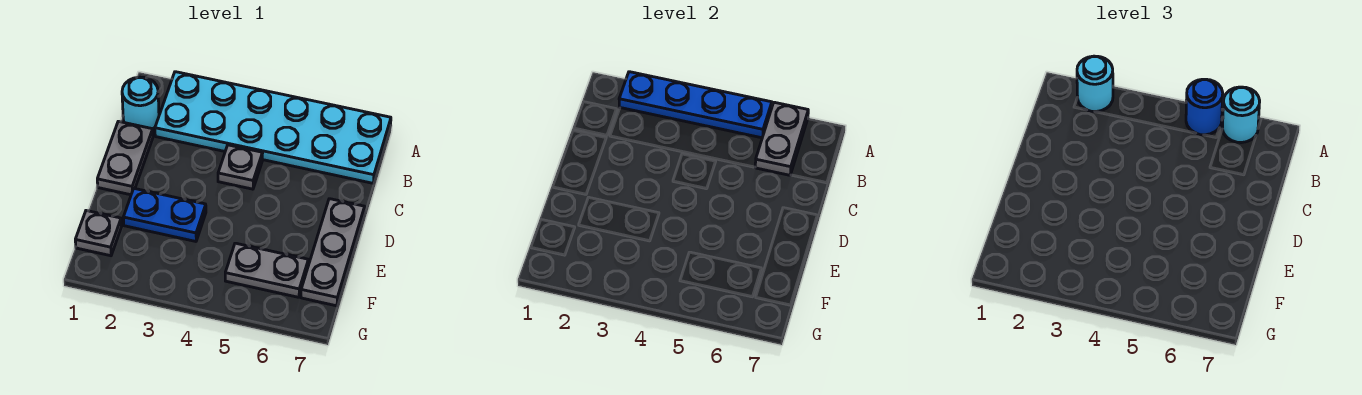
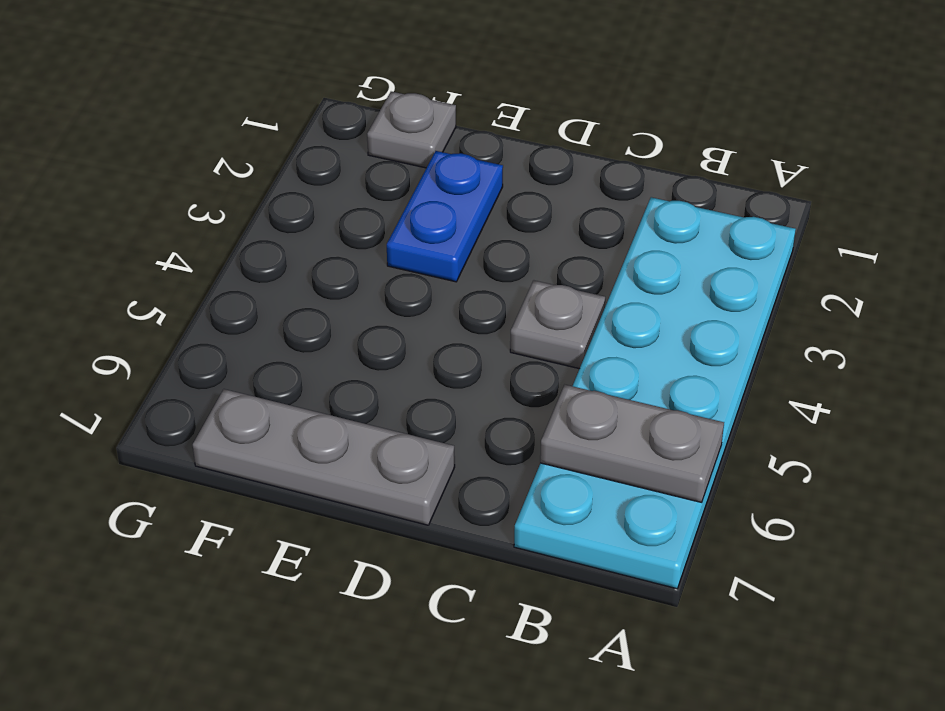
none -> cyan round brick B1 level 1
none -> grey plate C1:D1 level 1
none -> grey plate F5:F6 level 1

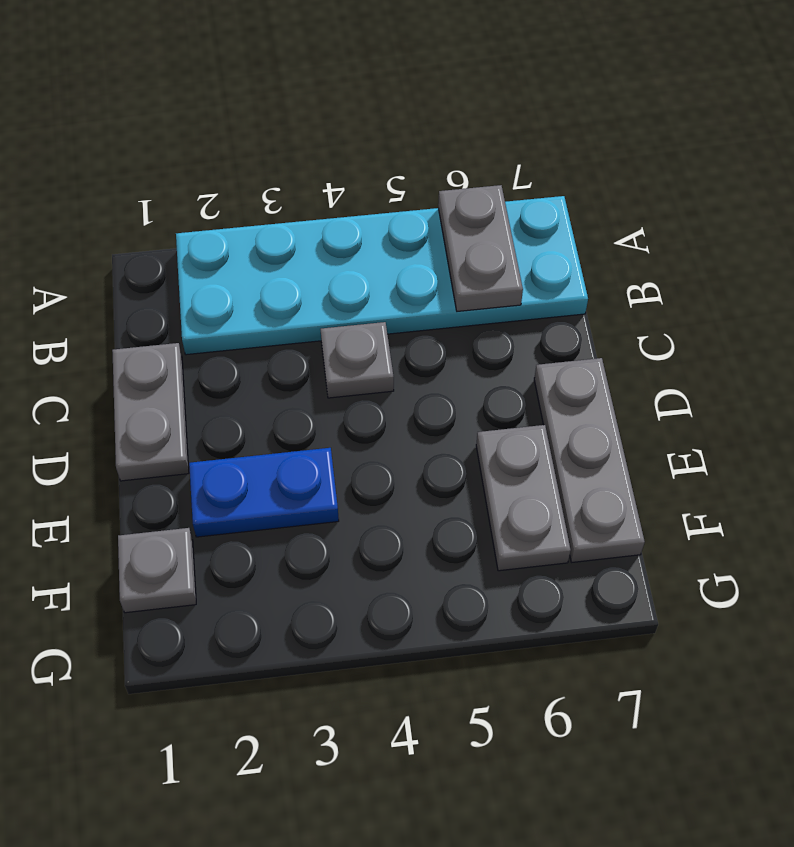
grey plate E6:F6 level 1 -> grey plate F5:F6 level 1
none -> cyan round brick B1 level 1
none -> blue plate A2:A5 level 2
none -> cyan round brick A2 level 3

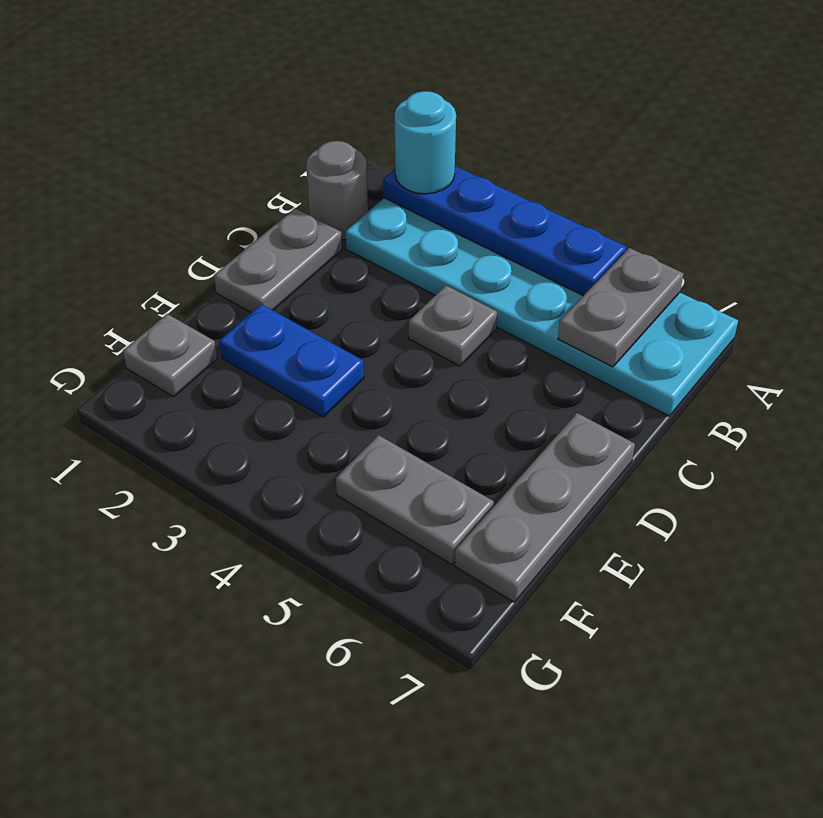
grey round brick B1 level 1 -> cyan round brick B1 level 1
none -> blue round brick A5 level 3
none -> cyan round brick A6 level 3

